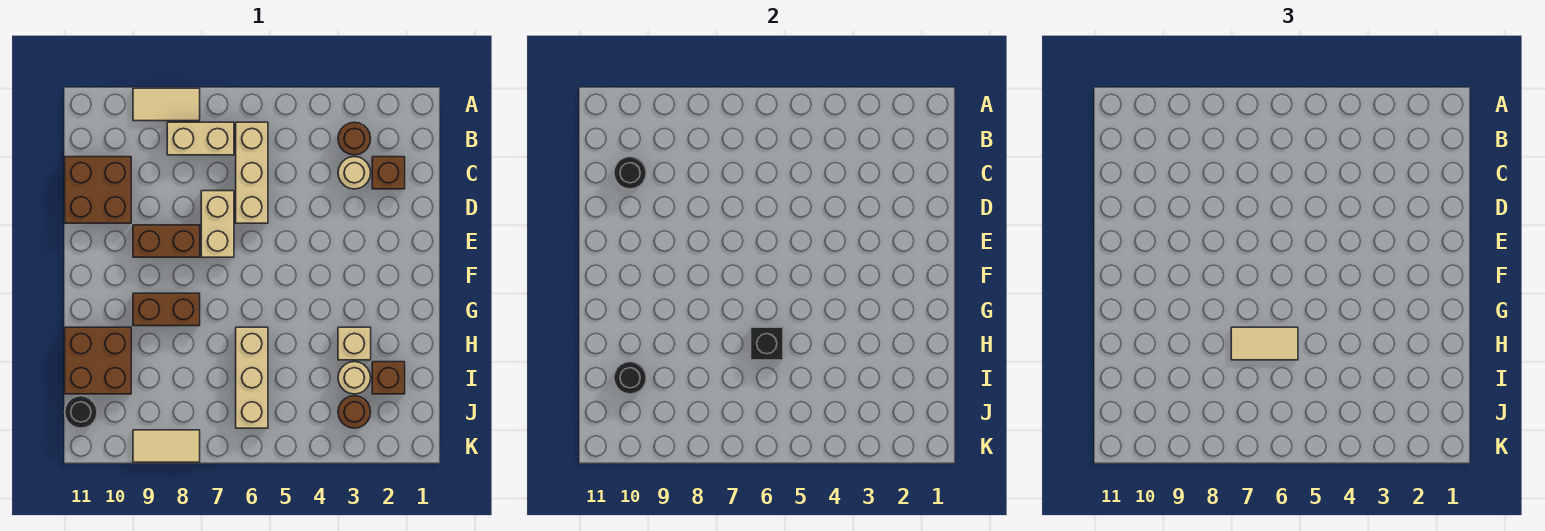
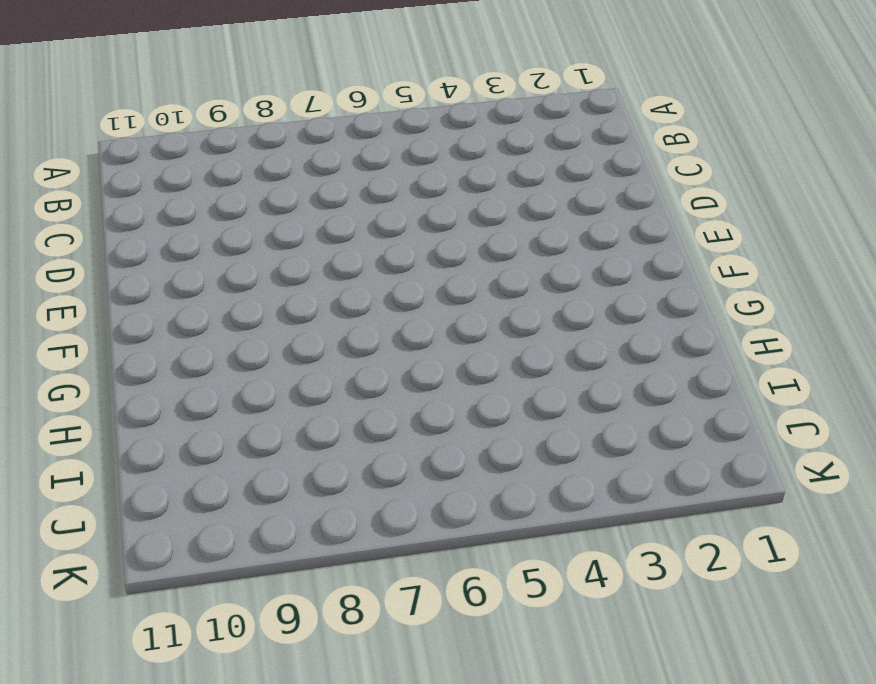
none -> tan tile A8:A9 level 1
none -> brown round brick B3 level 1
none -> tan brick B6:D6 level 1

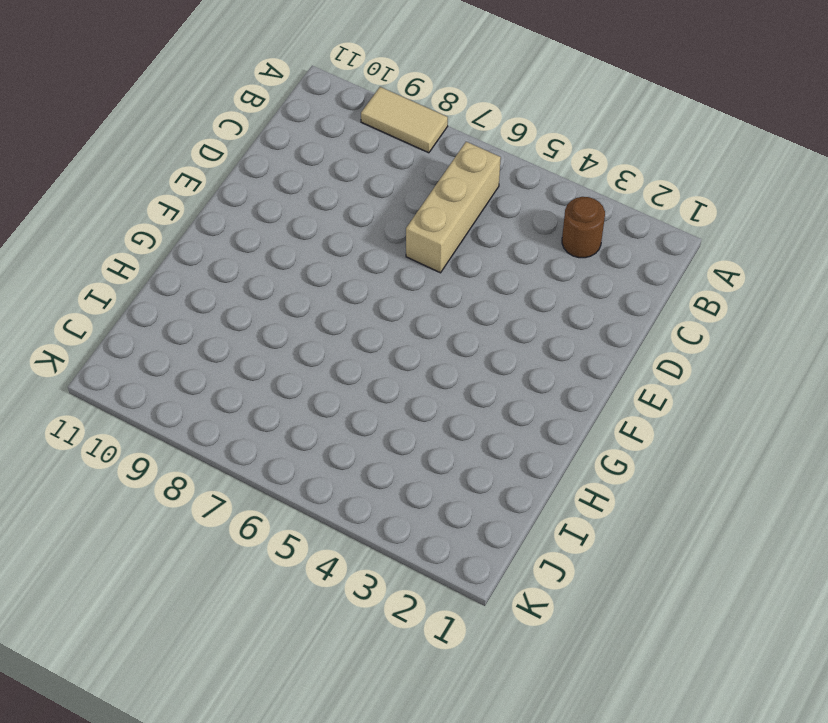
none -> tan brick B7:B8 level 1
none -> brown brick C2 level 1
none -> tan round brick C3 level 1

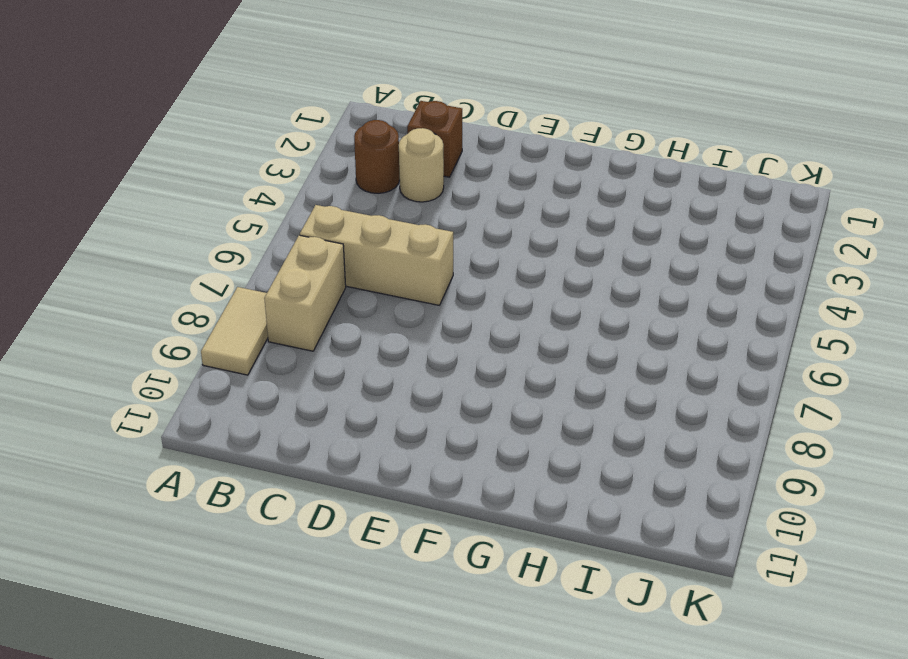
none -> brown brick C10:D11 level 1
none -> tan brick D7:E7 level 1
none -> brown brick E8:E9 level 1

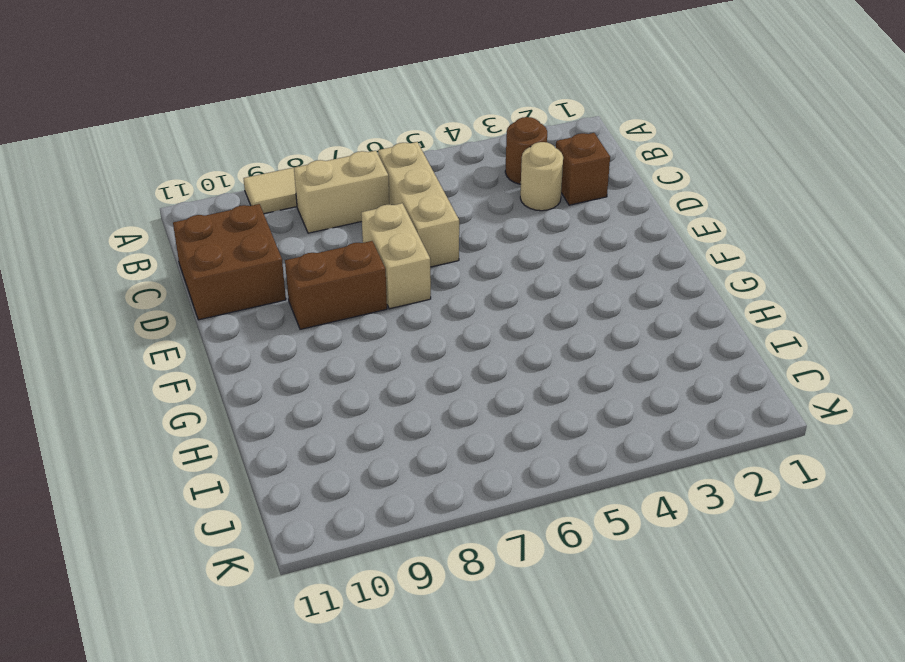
none -> brown brick G8:G9 level 1
none -> tan brick H3 level 1
none -> tan brick H6:J6 level 1

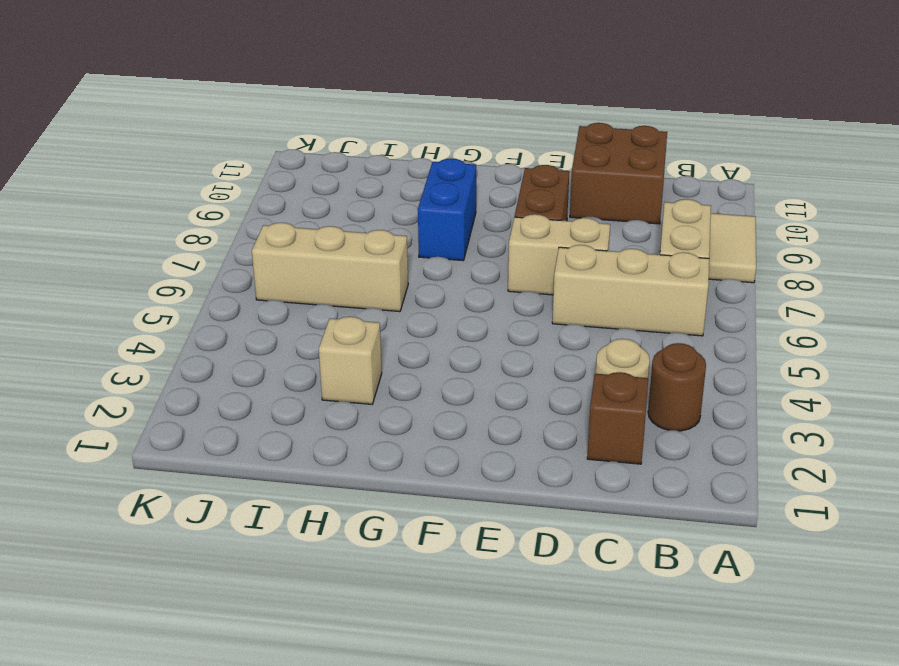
blue brick G8:G9 level 1 -> brown brick G8:G9 level 1
none -> brown brick H10:I11 level 1
none -> brown brick I2 level 1
none -> tan round brick I3 level 1

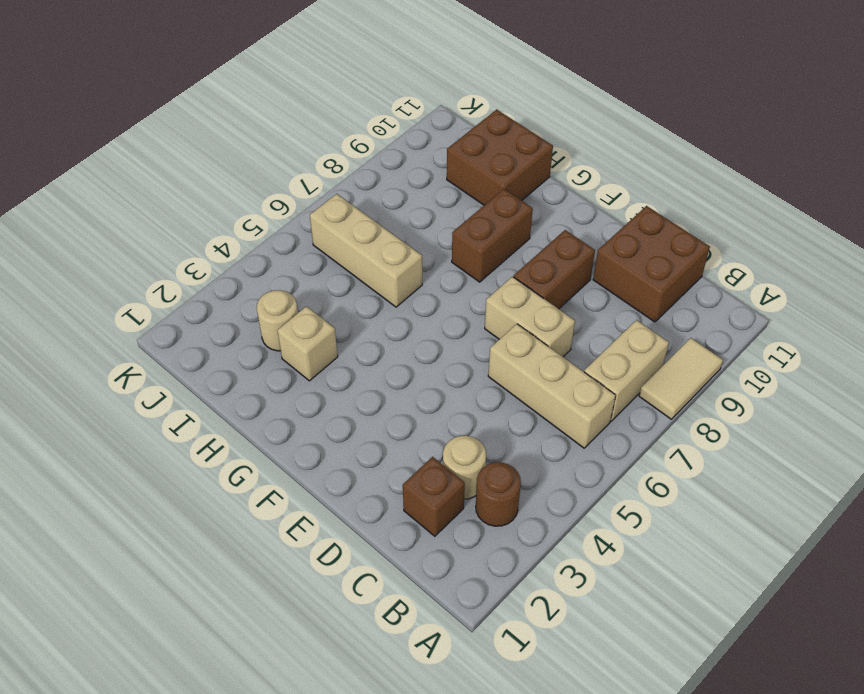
none -> brown brick I2 level 1
none -> brown round brick J3 level 1
none -> black round brick J11 level 1

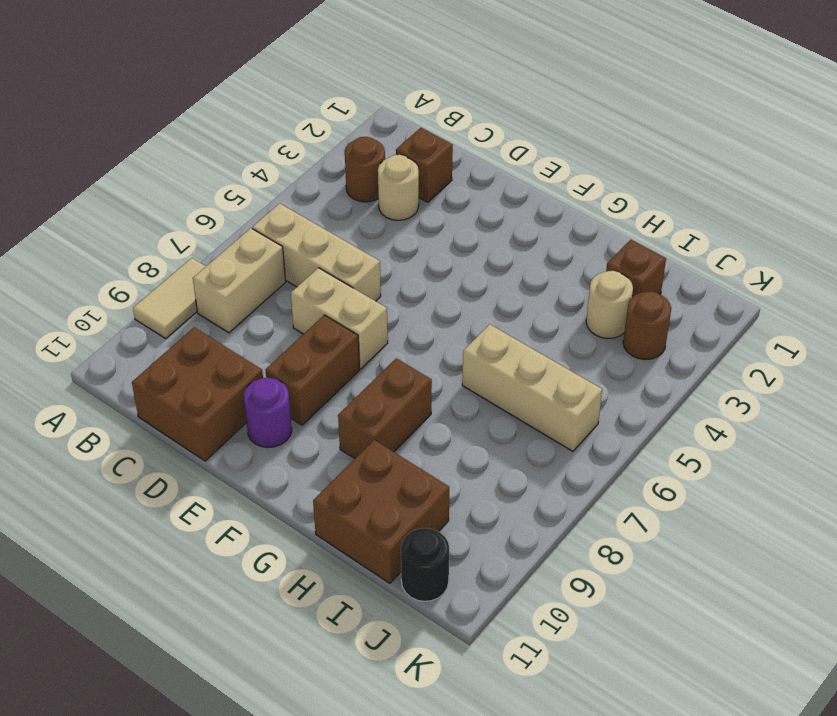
purple round brick E10 level 1 -> none
none -> tan brick H3 level 1
none -> tan tile K8:K9 level 1
none -> black round brick C10 level 2

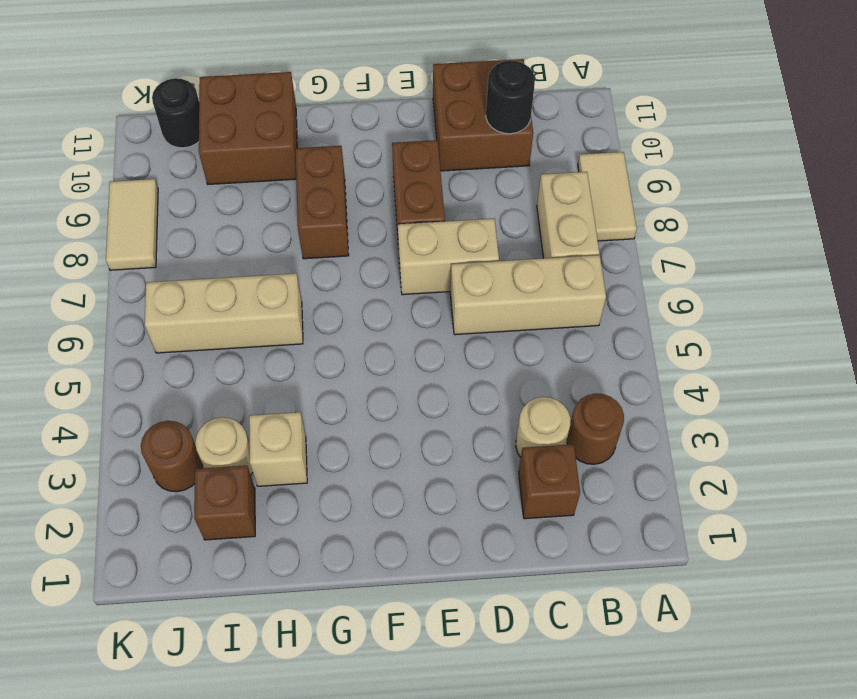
none -> black brick H6 level 2
none -> black round brick I10 level 2
none -> tan tile H6:H7 level 3

